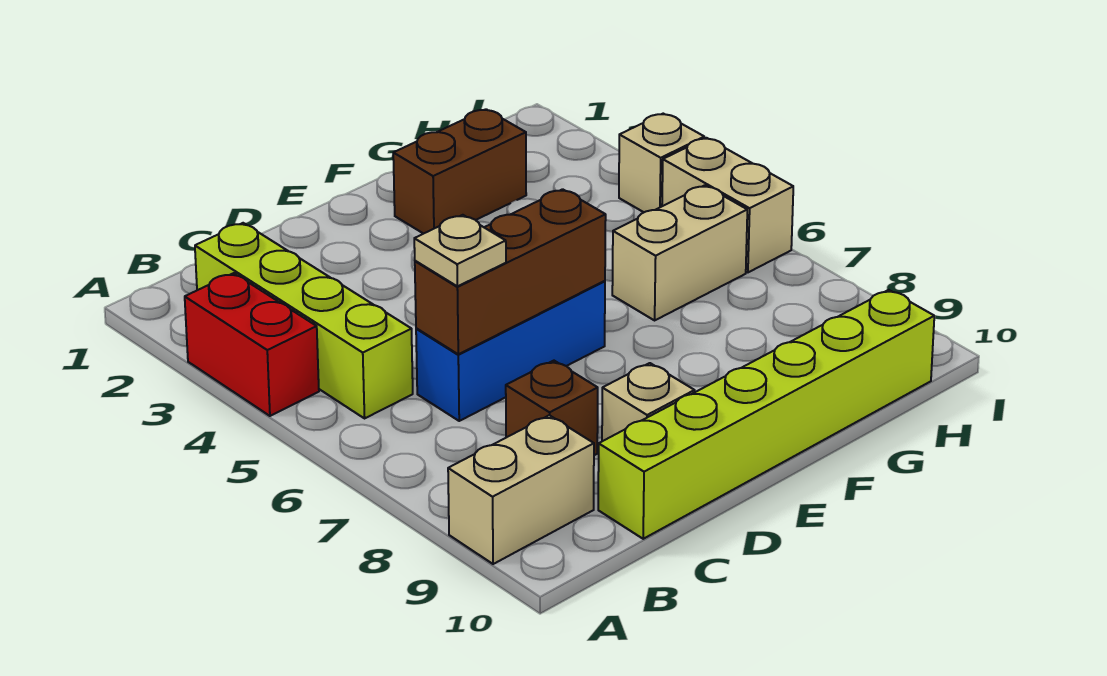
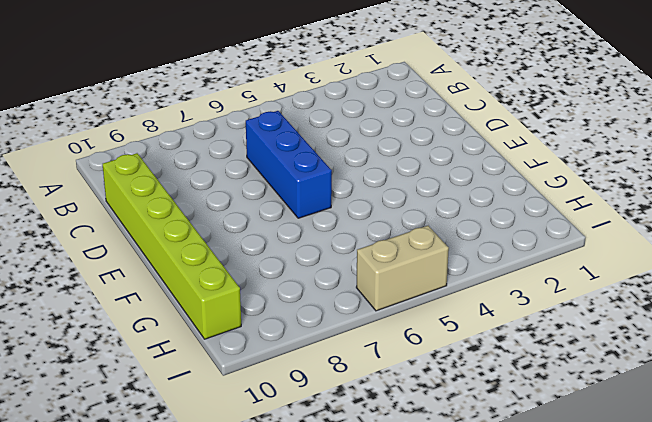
none -> red brick A3:A4 level 1
none -> tan brick A9:B9 level 1
none -> lime brick B2:B5 level 1

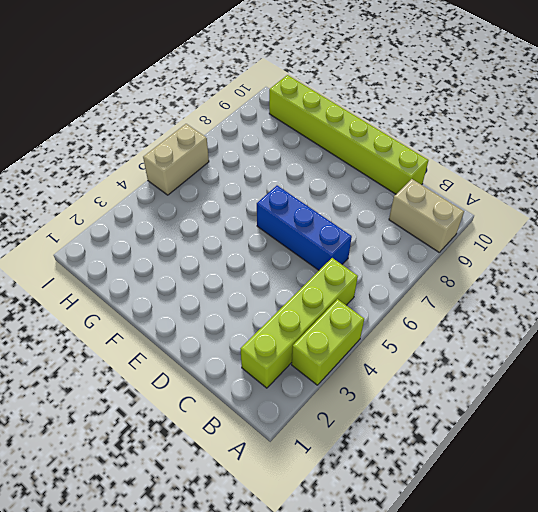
lime brick A3:A4 level 1 -> red brick A3:A4 level 1
none -> brown brick C8 level 1
none -> tan brick D9 level 1
none -> brown brick F2:G2 level 1

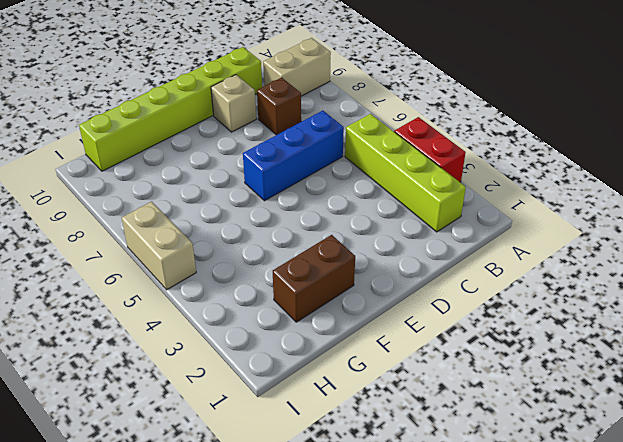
none -> tan brick G6:H6 level 1
none -> tan brick I4 level 1
none -> brown brick C6:E6 level 2

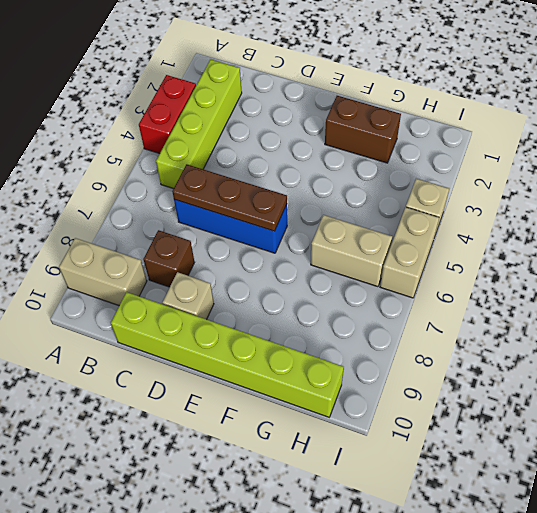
brown plate C6:E6 level 2 -> brown brick C6:E6 level 2
none -> tan plate C6 level 3

